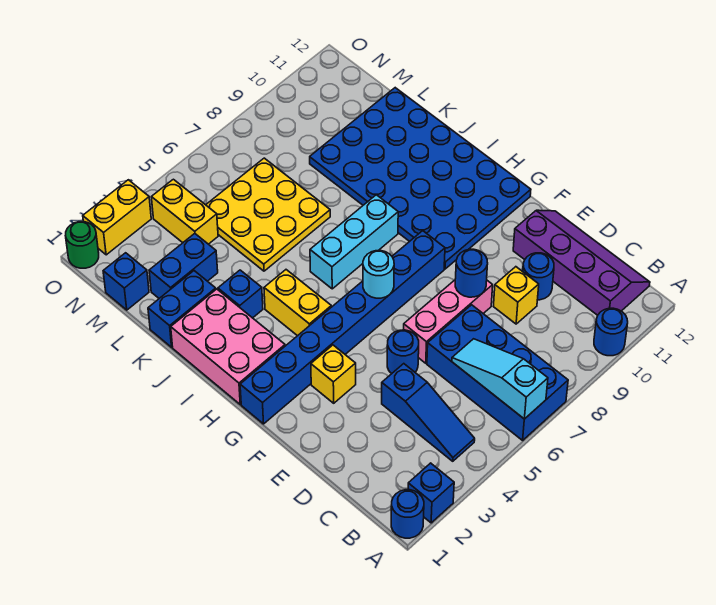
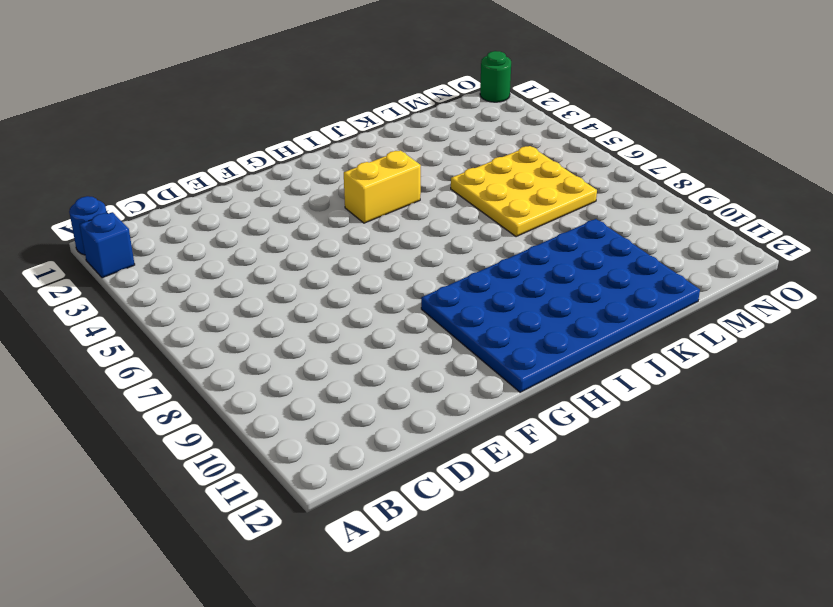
none -> blue brick A6:D7 level 1
none -> blue round brick A10 level 1
none -> blue slope B4:D4 level 1 top D

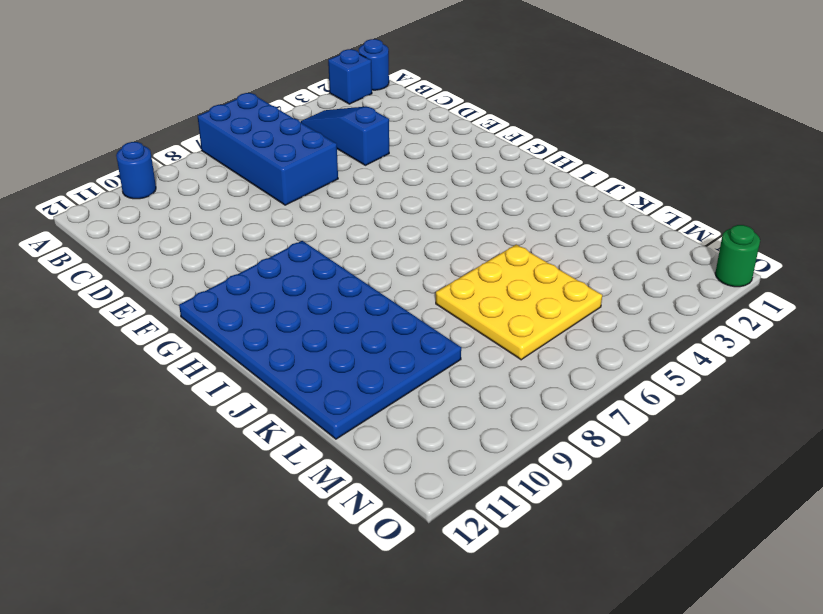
none -> purple slope B11:E12 level 1 top 11
none -> yellow brick D9 level 1
none -> blue round brick D10 level 1

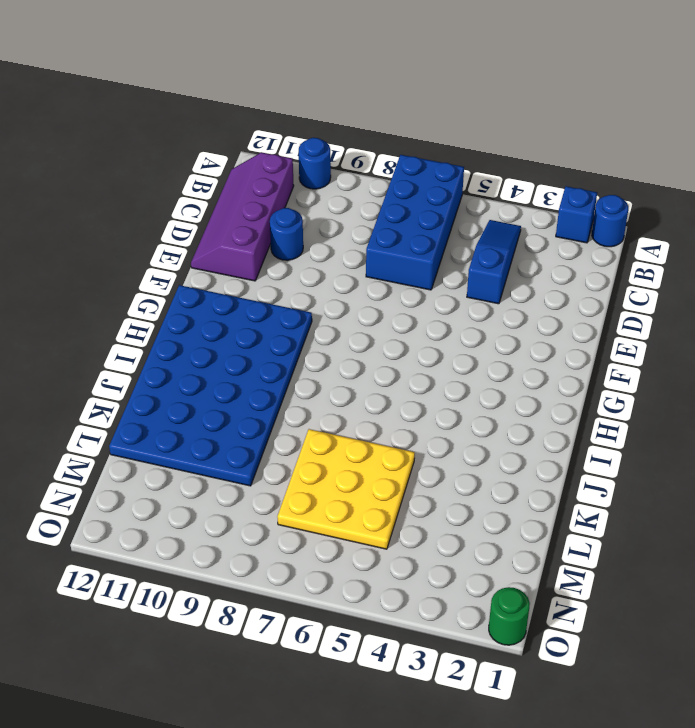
none -> yellow brick D9 level 1
none -> blue round brick E5 level 1
none -> pink brick E6:E8 level 1

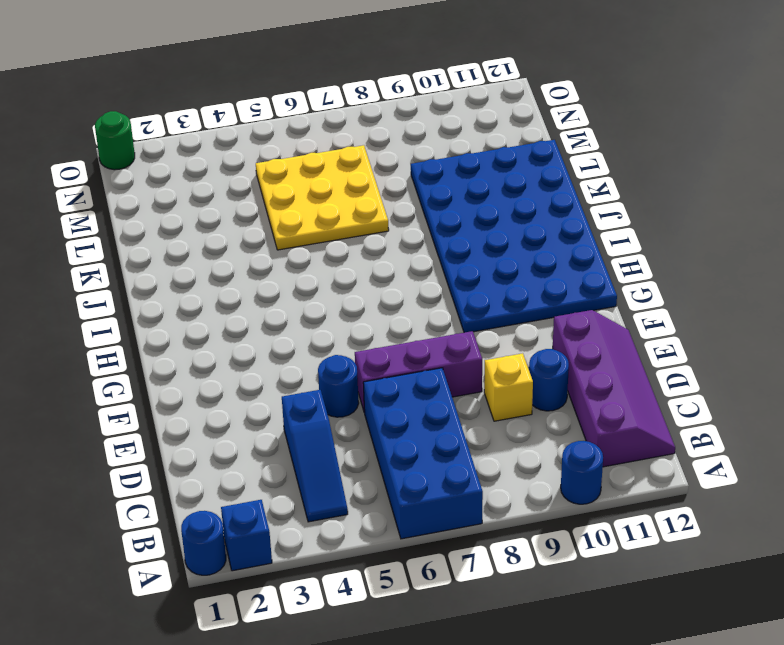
purple brick E6:E8 level 1 -> pink brick E6:E8 level 1
none -> yellow brick F3 level 1
none -> blue brick G1:G8 level 1
none -> pink brick H1:J2 level 1

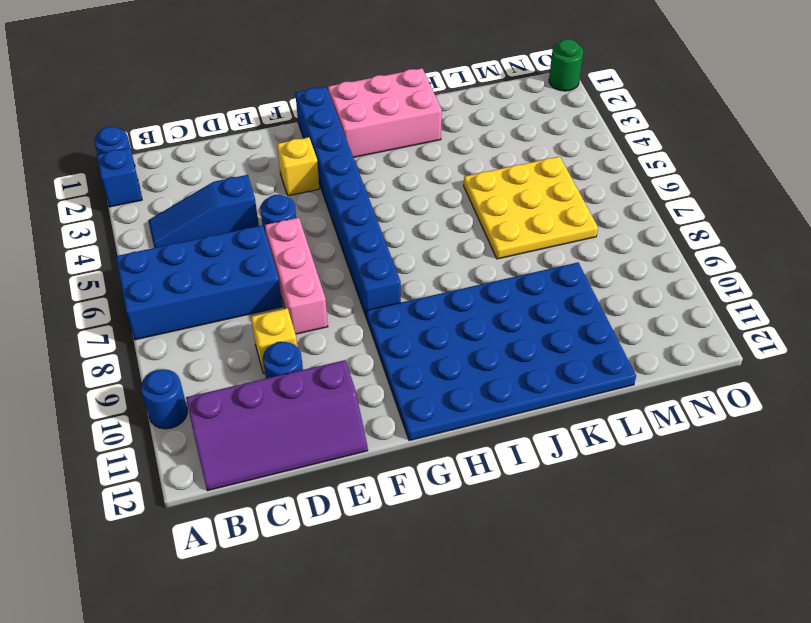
none -> yellow brick H4:I4 level 1
none -> cyan brick I6:I8 level 1
none -> blue brick J3 level 1

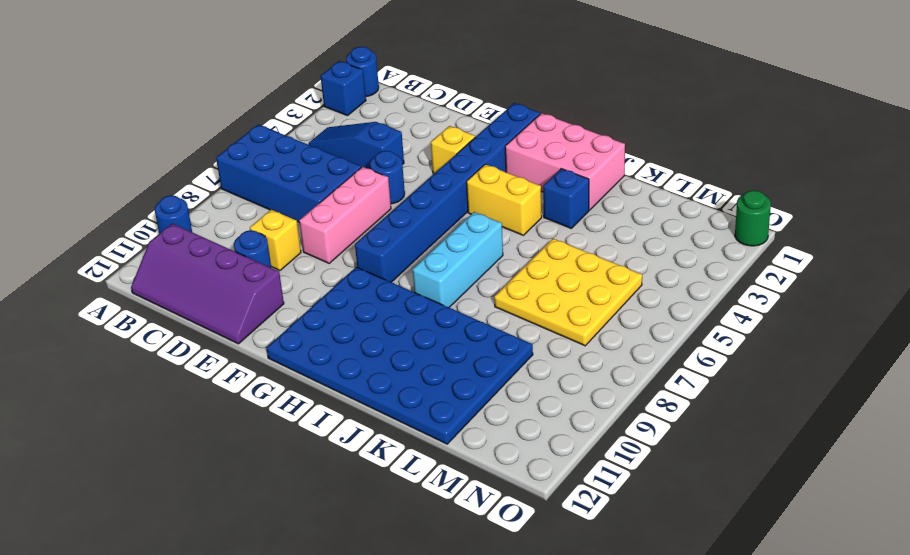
none -> blue brick K1:K2 level 1
none -> blue brick L2:L3 level 1
none -> blue brick M1 level 1

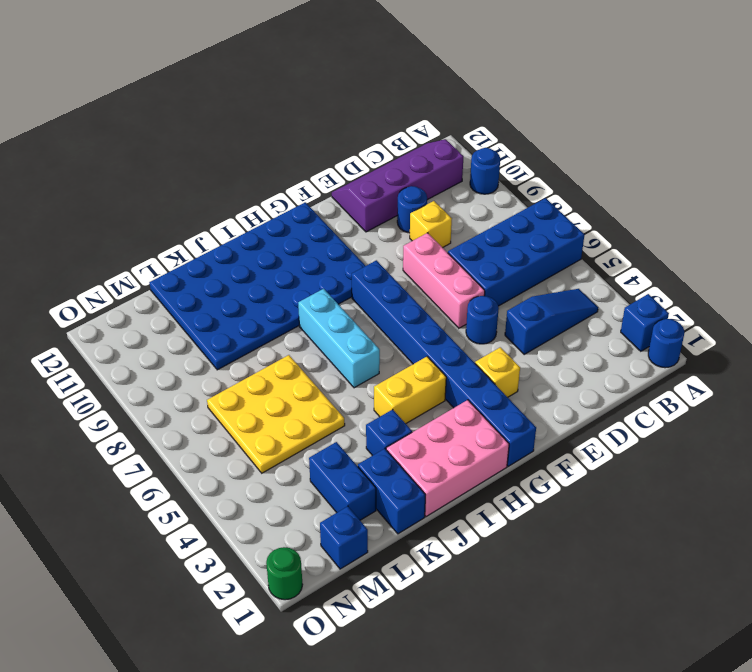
none -> yellow brick M4:N4 level 1
none -> yellow brick O2:O3 level 1
none -> cyan slope A6:C6 level 2 top A

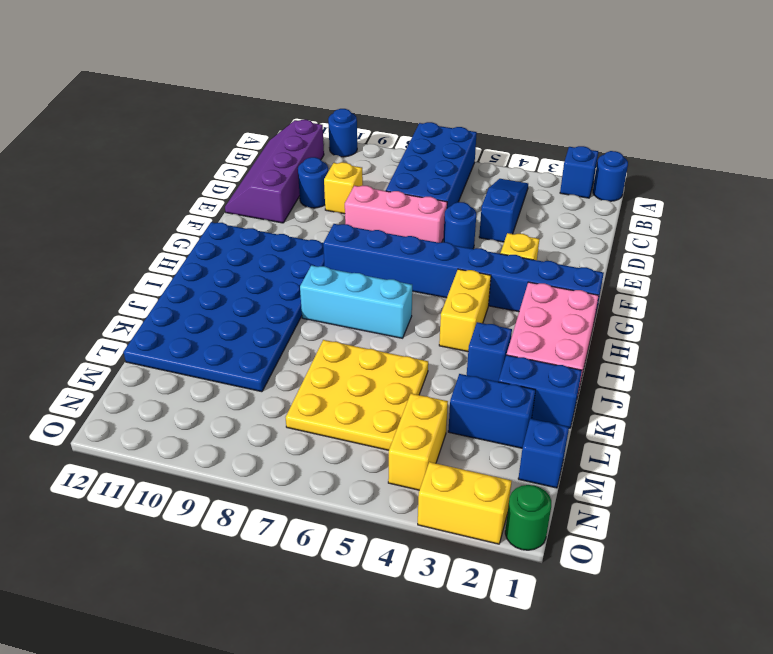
none -> cyan slope A6:C6 level 2 top A
none -> blue round brick E8 level 2
none -> cyan round brick G6 level 2

